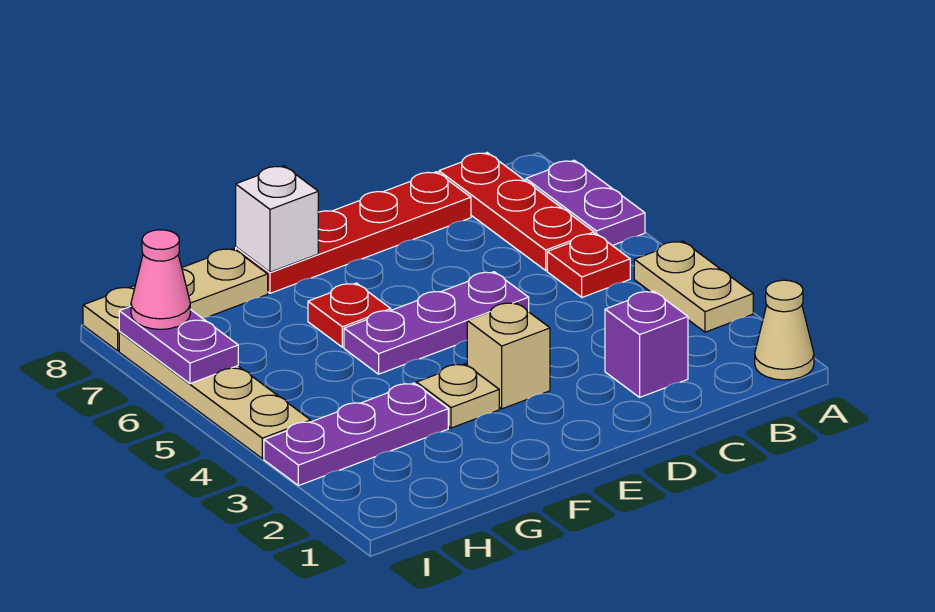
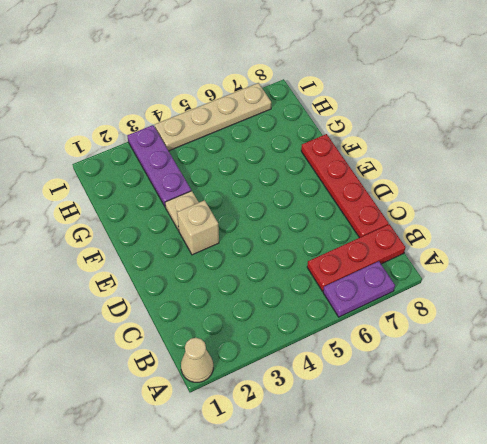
none -> tan plate A3:A4 level 1
none -> red plate B5 level 1
none -> purple brick C2 level 1

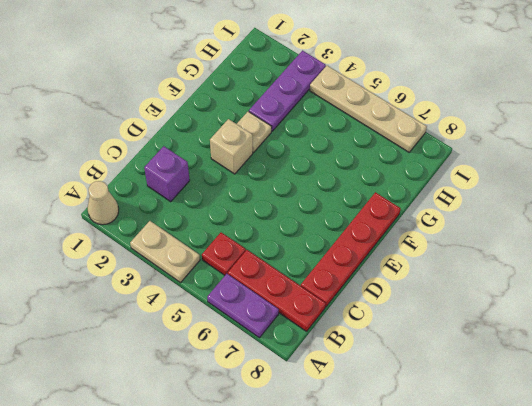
none -> purple plate D5:F5 level 1
none -> red plate F6 level 1
none -> tan plate G8:I8 level 1

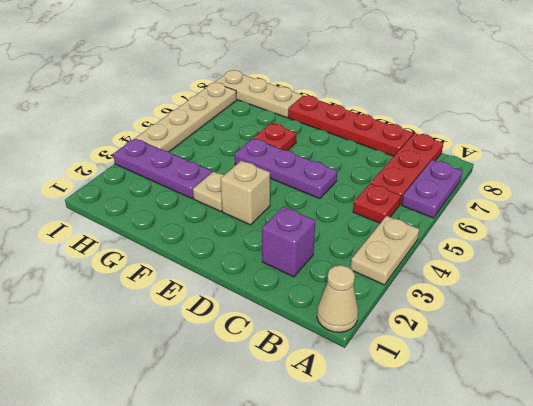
none -> white brick F8 level 2
none -> purple plate I6:I7 level 2
none -> pink cone I7 level 3

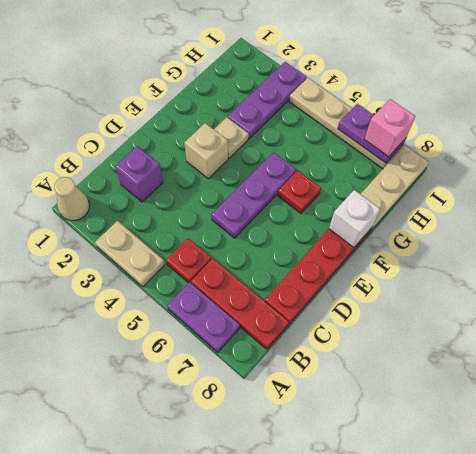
pink brick I7 level 3 -> pink cone I7 level 3

